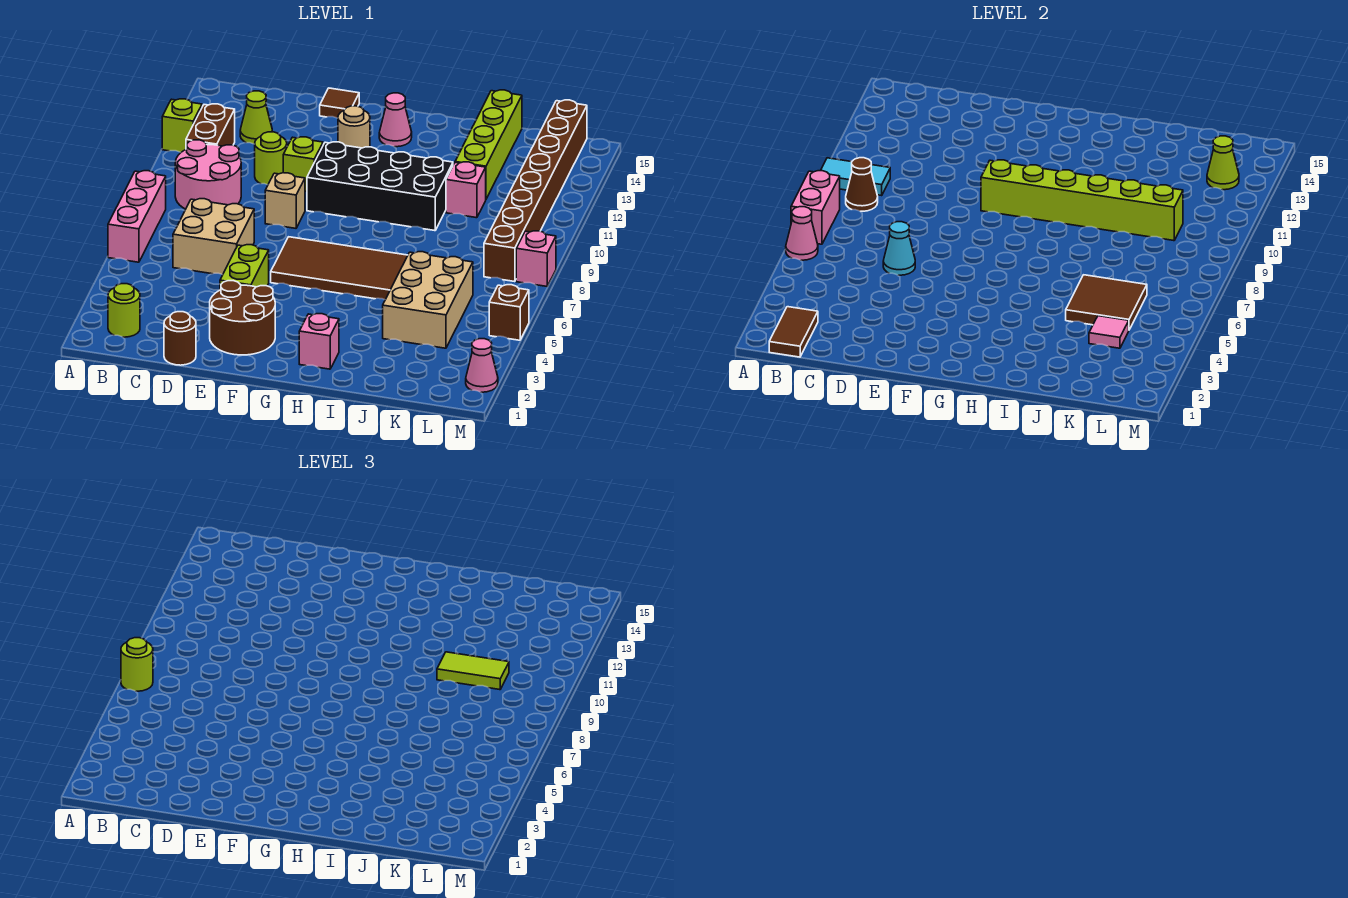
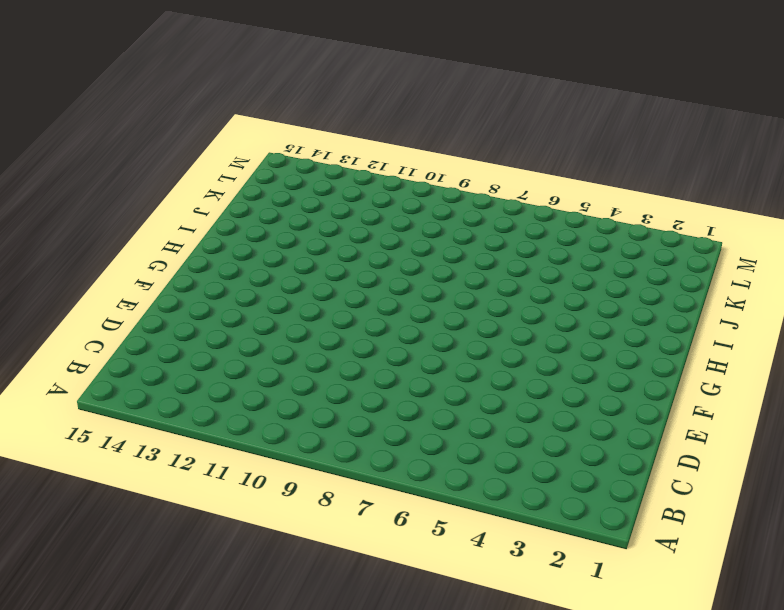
none -> pink brick A6:A8 level 1
none -> lime brick A12 level 1
none -> lime round brick B2 level 1
none -> pink round brick B9:C10 level 1

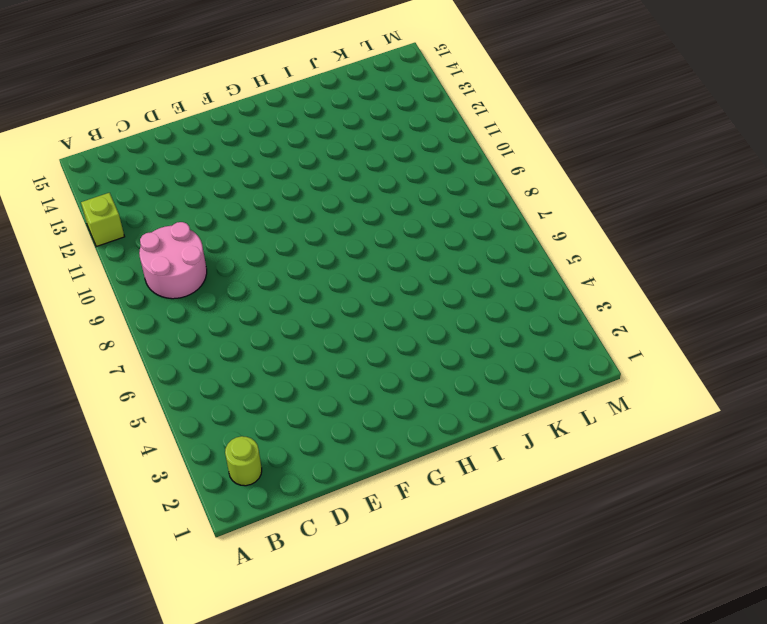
none -> pink brick A6:A8 level 1
none -> brown brick B11:B12 level 1
none -> tan brick C6:D7 level 1
none -> lime cone C13 level 1

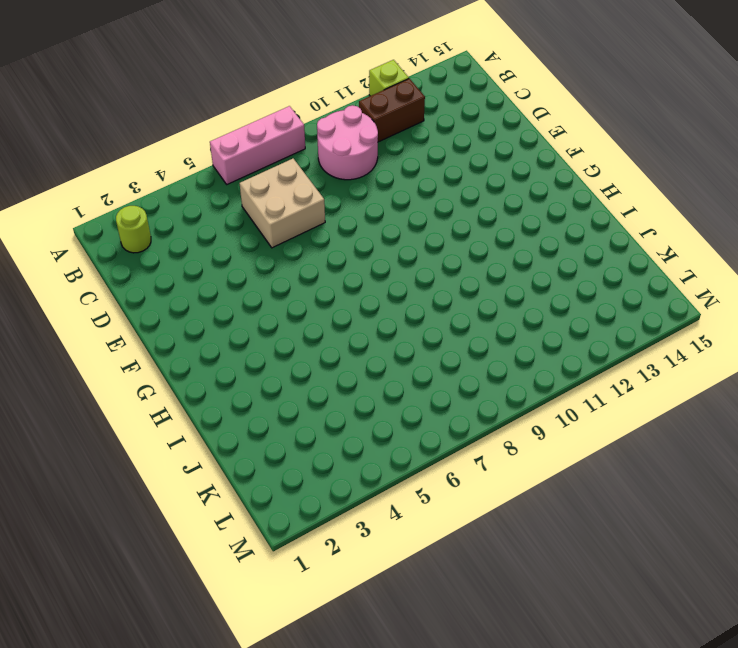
none -> lime cone C13 level 1
none -> brown round brick D1 level 1
none -> lime round brick D11 level 1
none -> brown round brick E2:F3 level 1

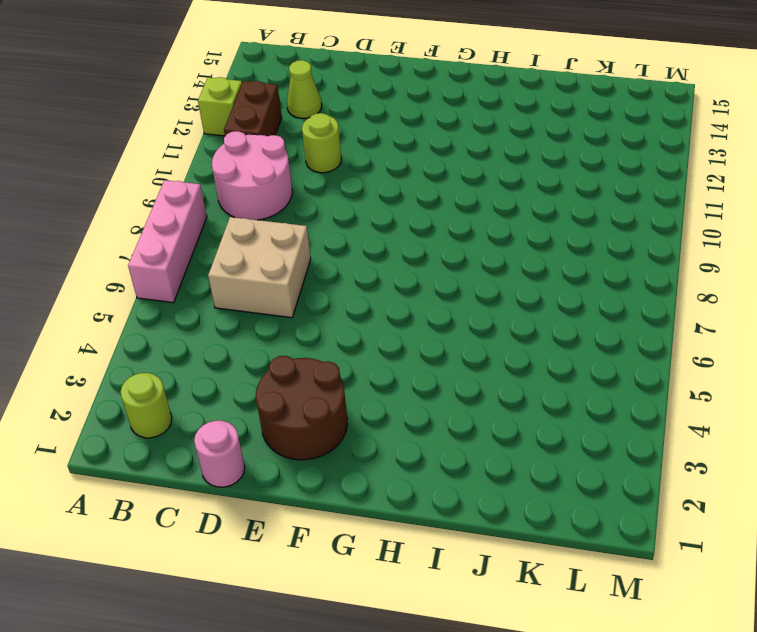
pink round brick D1 level 1 -> brown round brick D1 level 1
none -> lime brick E4:E5 level 1
none -> tan brick E9 level 1
none -> lime brick E11 level 1
none -> brown tile E15 level 1

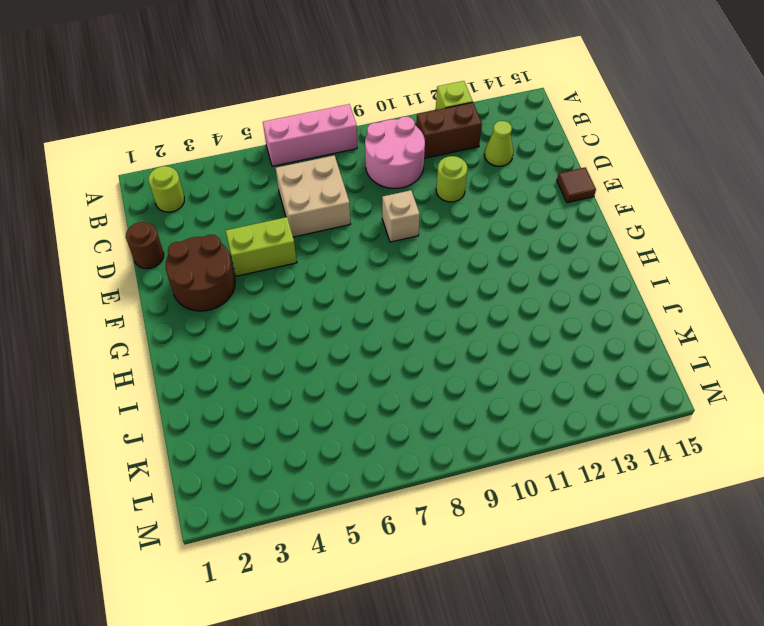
none -> lime brick E11 level 1
none -> brown tile F6:I7 level 1
none -> black brick F10:I11 level 1
none -> tan round brick F13 level 1

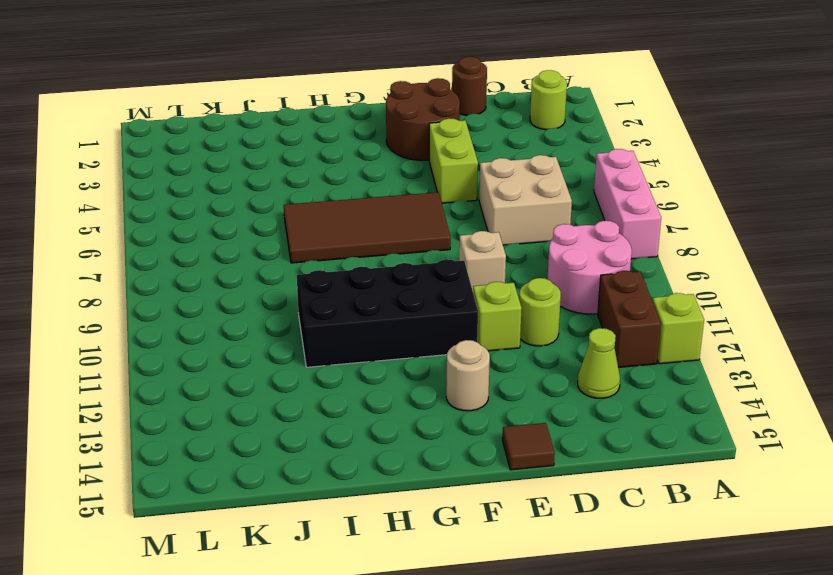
none -> pink cone G14 level 1
none -> pink brick H2 level 1
none -> tan brick J4:K6 level 1
none -> pink brick J11 level 1

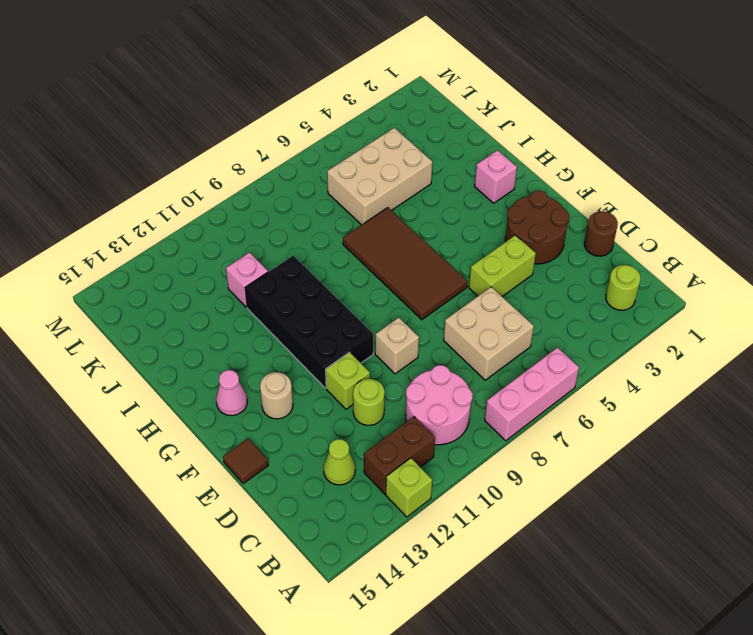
none -> lime brick J12:J15 level 1
none -> brown brick L8:L15 level 1
none -> pink cone M2 level 1
none -> brown brick M5 level 1

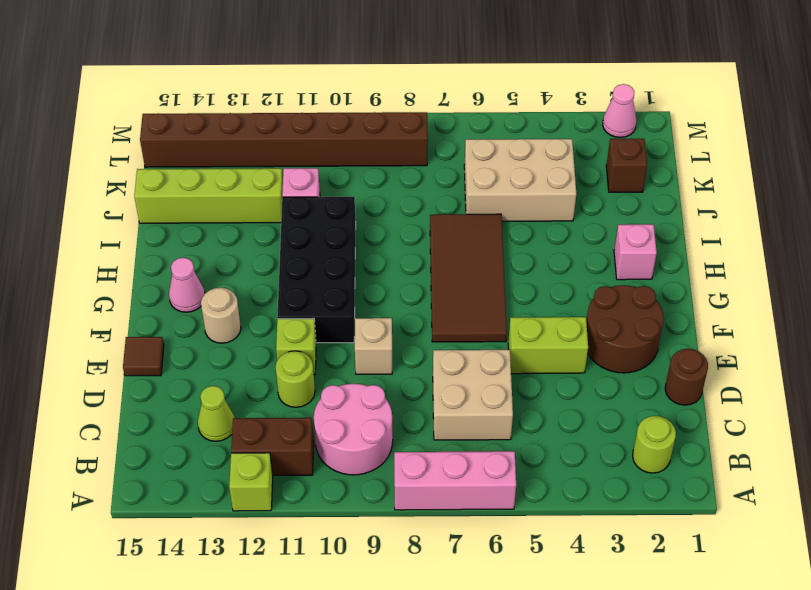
brown brick K2 level 1 -> brown brick M5 level 1
none -> pink brick M8 level 1
none -> pink cone A6 level 2
none -> pink brick A7:A8 level 2
none -> cyan tile A10:B10 level 2

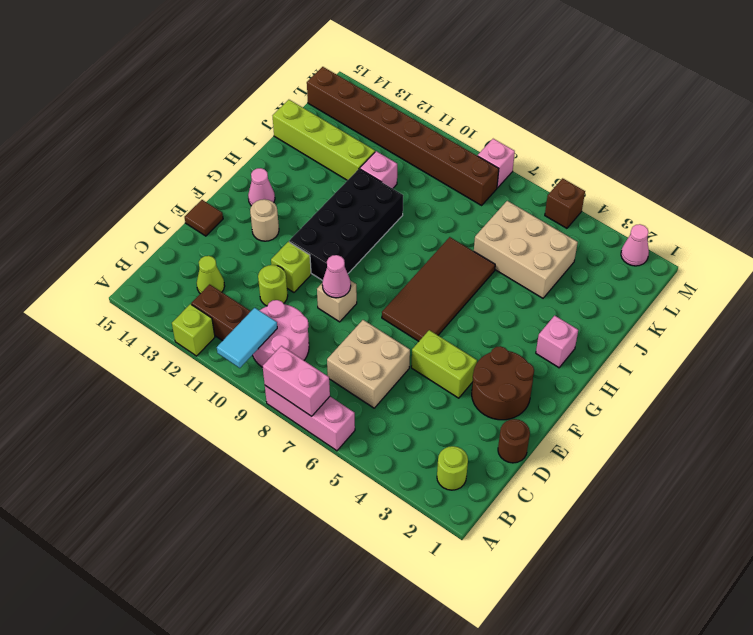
pink cone E9 level 2 -> pink cone A6 level 2
none -> brown tile B1:B2 level 2
none -> brown cone B9 level 2
none -> cyan cone D6 level 2
none -> lime brick F10:K10 level 2

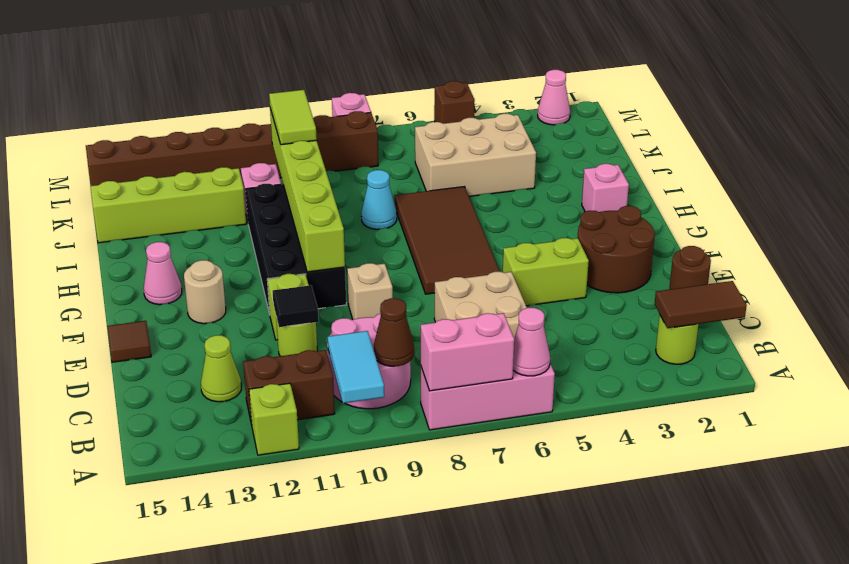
black tile D11 level 2 -> none
cyan cone I8 level 1 -> cyan cone D6 level 2
none -> brown tile J5:K6 level 2
none -> pink tile K4 level 2
none -> lime cone L13 level 2
none -> lime round brick A7 level 3

